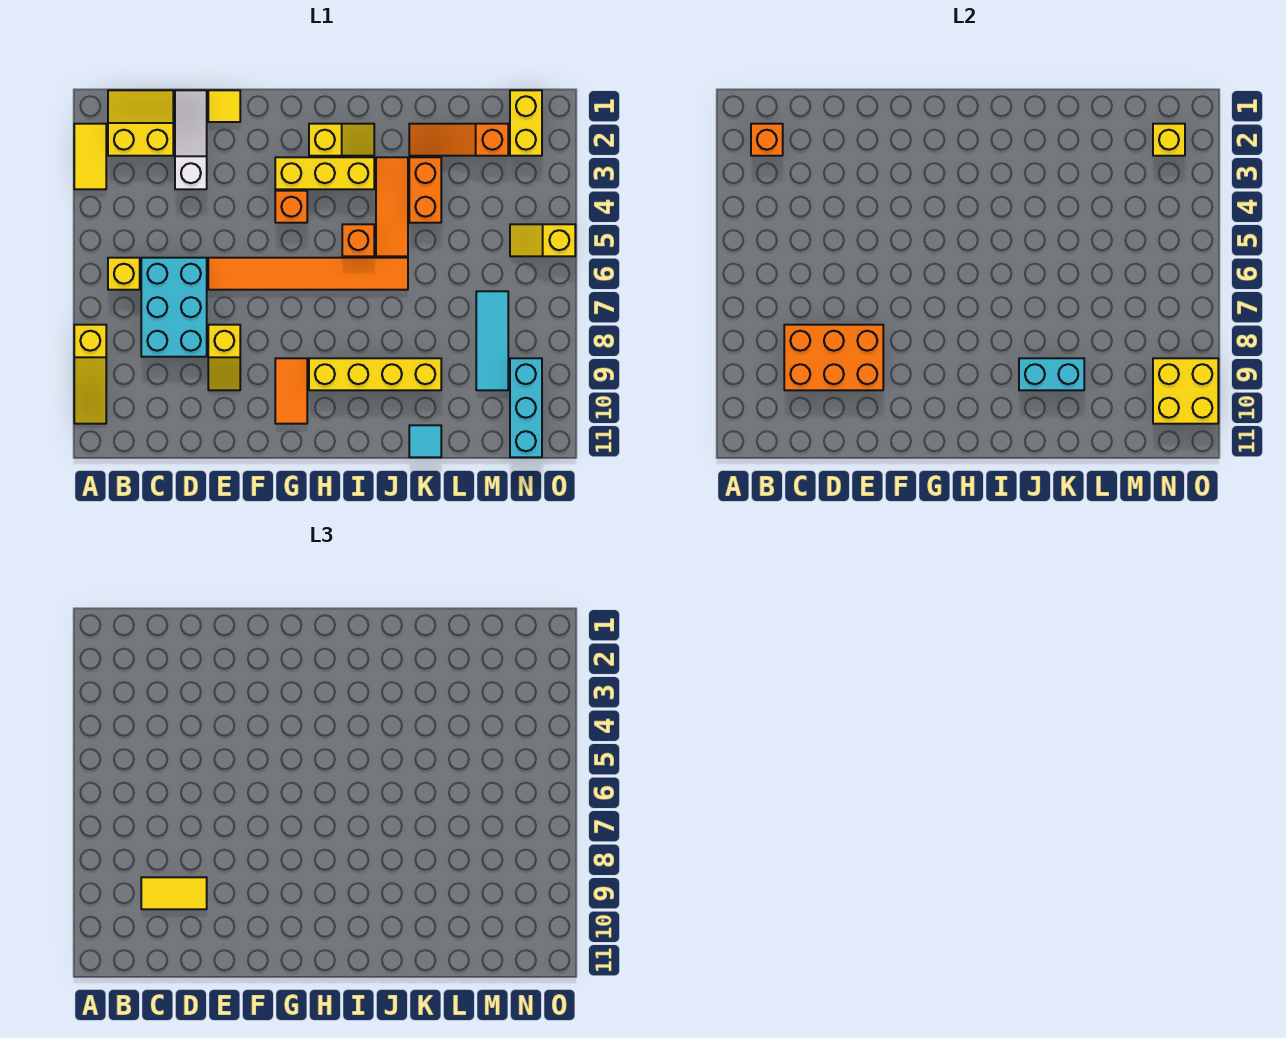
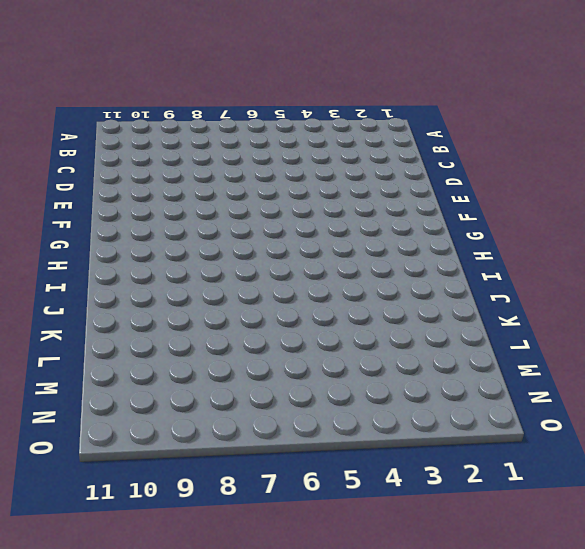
none -> yellow tile A2:A3 level 1
none -> yellow slope A8:A10 level 1 top 8
none -> yellow slope B1:C2 level 1 top 2

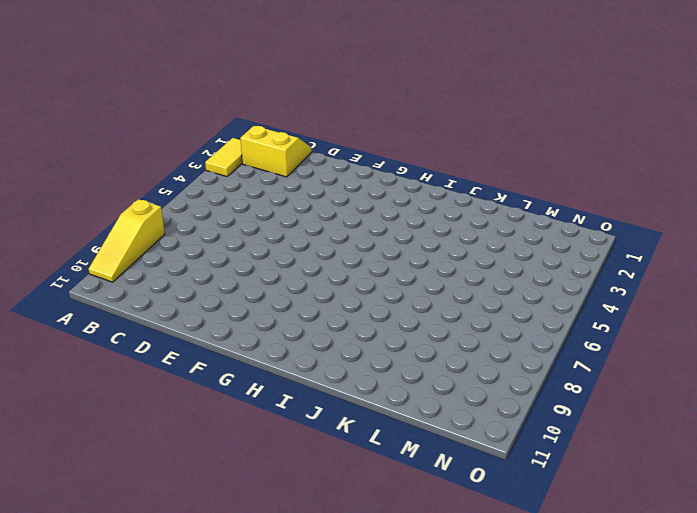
none -> yellow brick B6 level 1
none -> cyan brick C6:D8 level 1
none -> white slope D1:D3 level 1 top 3

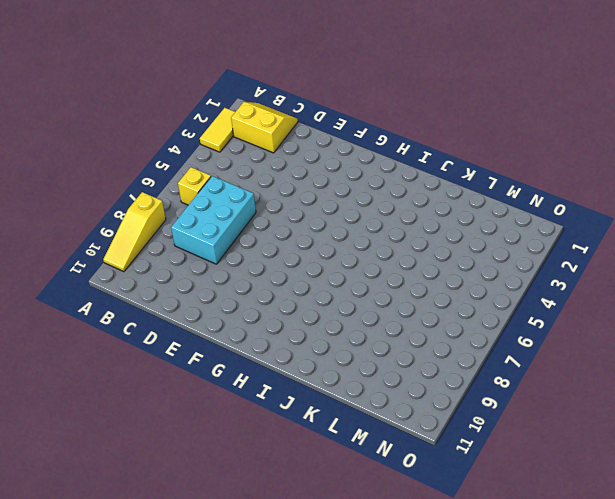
none -> white slope D1:D3 level 1 top 3
none -> yellow tile E1 level 1
none -> orange tile E6:J6 level 1

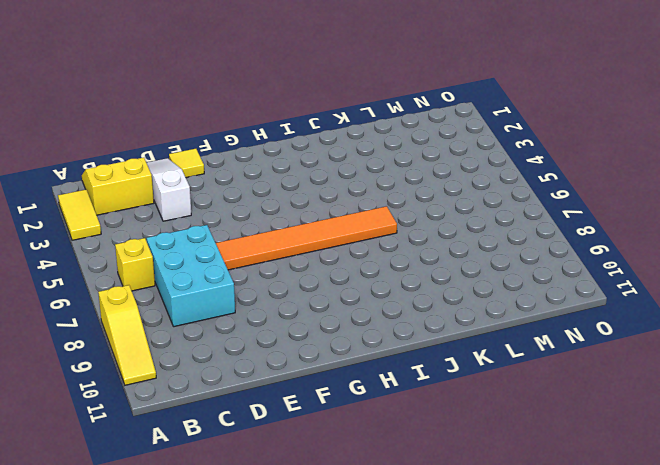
none -> yellow slope E8:E9 level 1 top 8
none -> yellow brick G3:I3 level 1
none -> orange brick G4 level 1

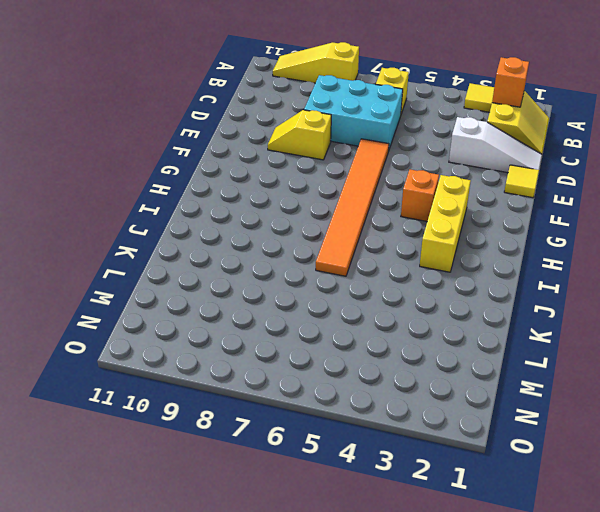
none -> orange tile G9:G10 level 1
none -> yellow slope H2:I2 level 1 top H
none -> yellow brick H9:K9 level 1

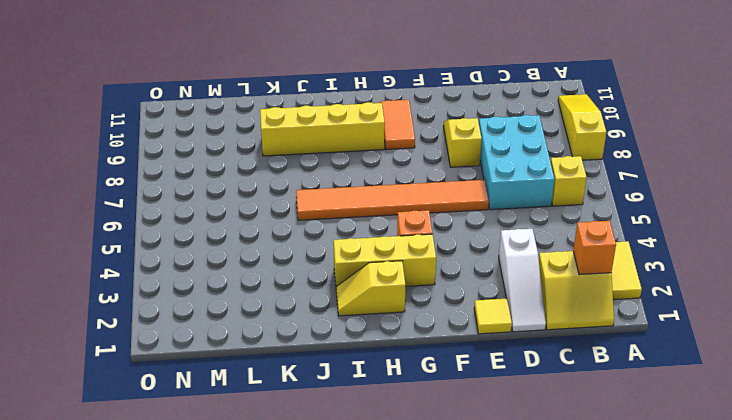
none -> orange brick I5 level 1
none -> orange tile J3:J5 level 1
none -> orange slope K2:M2 level 1 top M

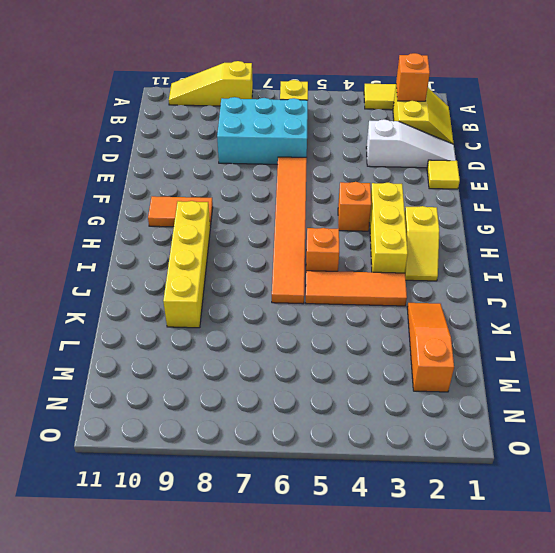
none -> yellow slope E8:E9 level 1 top 8
none -> orange brick K3:K4 level 1
none -> cyan tile K11 level 1

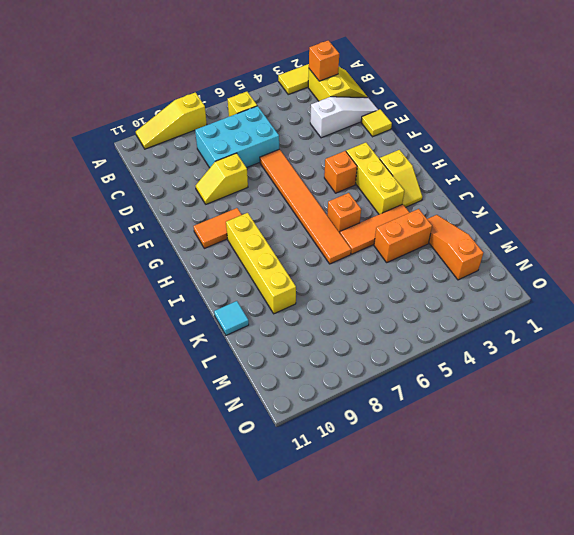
none -> cyan tile M7:M9 level 1
none -> yellow brick N1:N2 level 1
none -> yellow slope N5:O5 level 1 top O

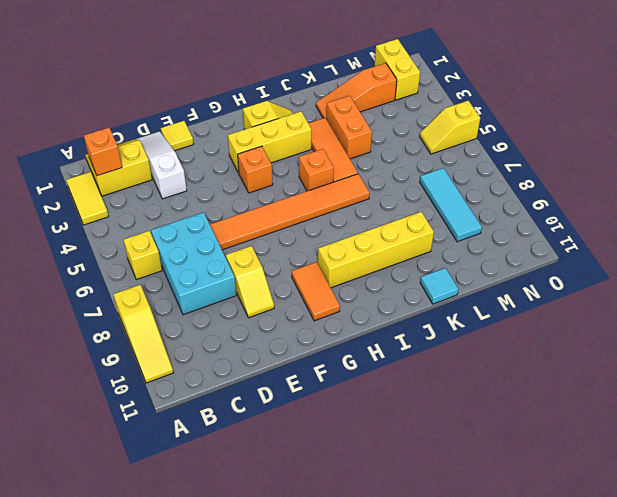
none -> cyan brick N9:N11 level 1
none -> orange brick C8:E9 level 2
none -> cyan brick J9:K9 level 2

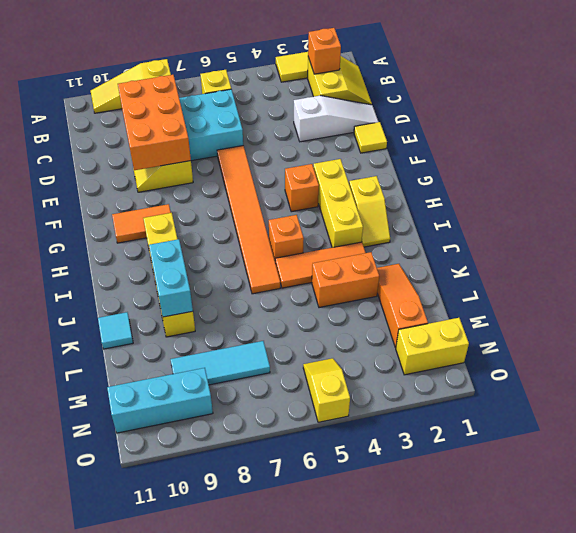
none -> yellow brick N2 level 2
none -> yellow brick N9:O10 level 2
none -> yellow tile C9:D9 level 3

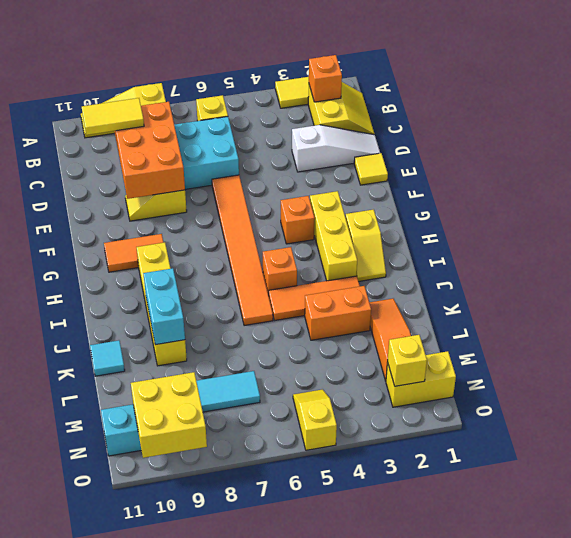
yellow tile C9:C10 level 3 -> yellow tile C9:D9 level 3

